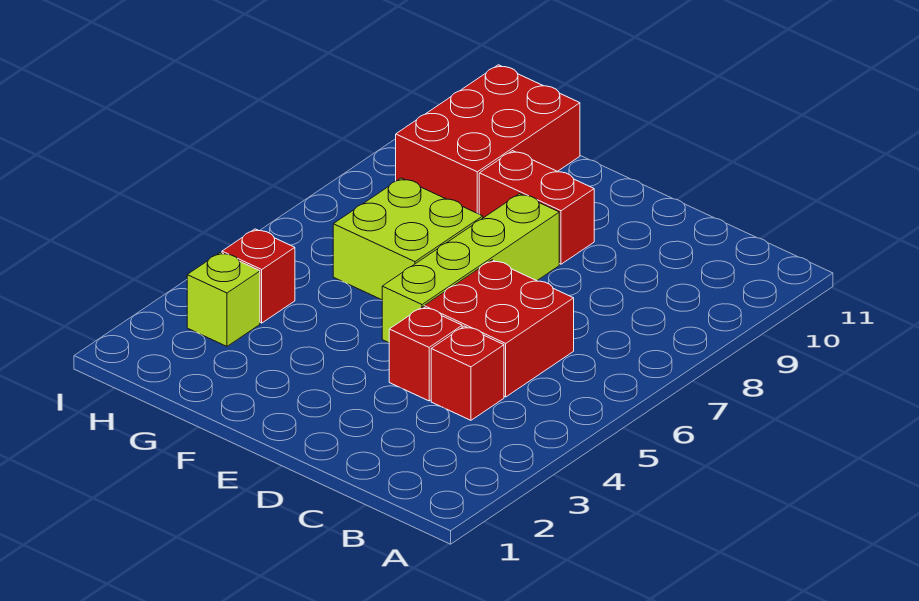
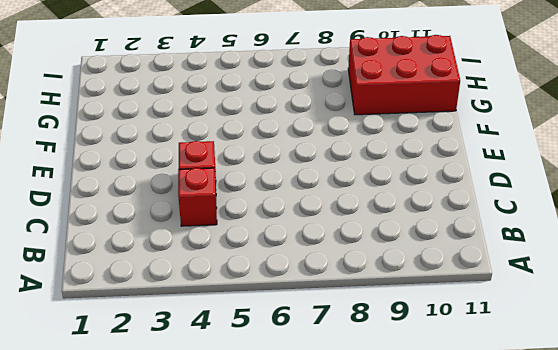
none -> red brick C5:D6 level 1
none -> lime brick E5:E8 level 1

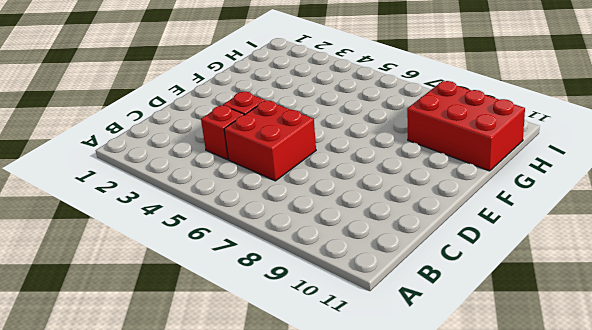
none -> lime brick E5:E8 level 1
none -> red brick E9:F9 level 1

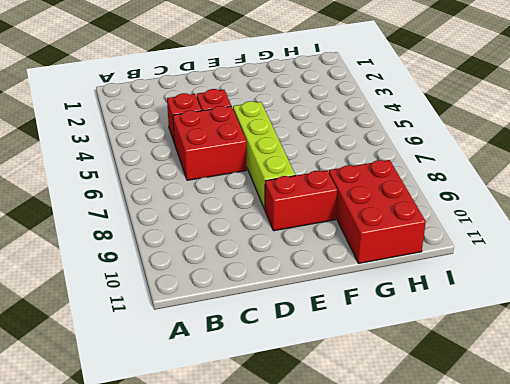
none -> lime brick F6:G7 level 1
none -> lime brick H3 level 1

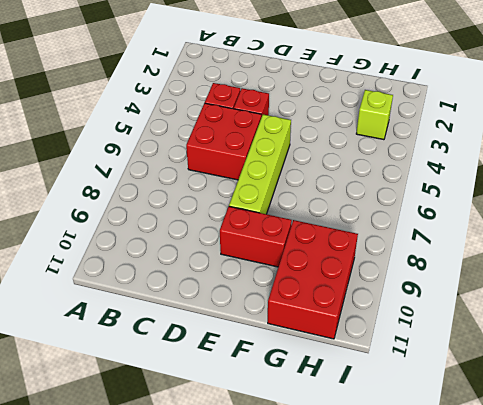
none -> lime brick F6:G7 level 1
none -> red brick H4 level 1

